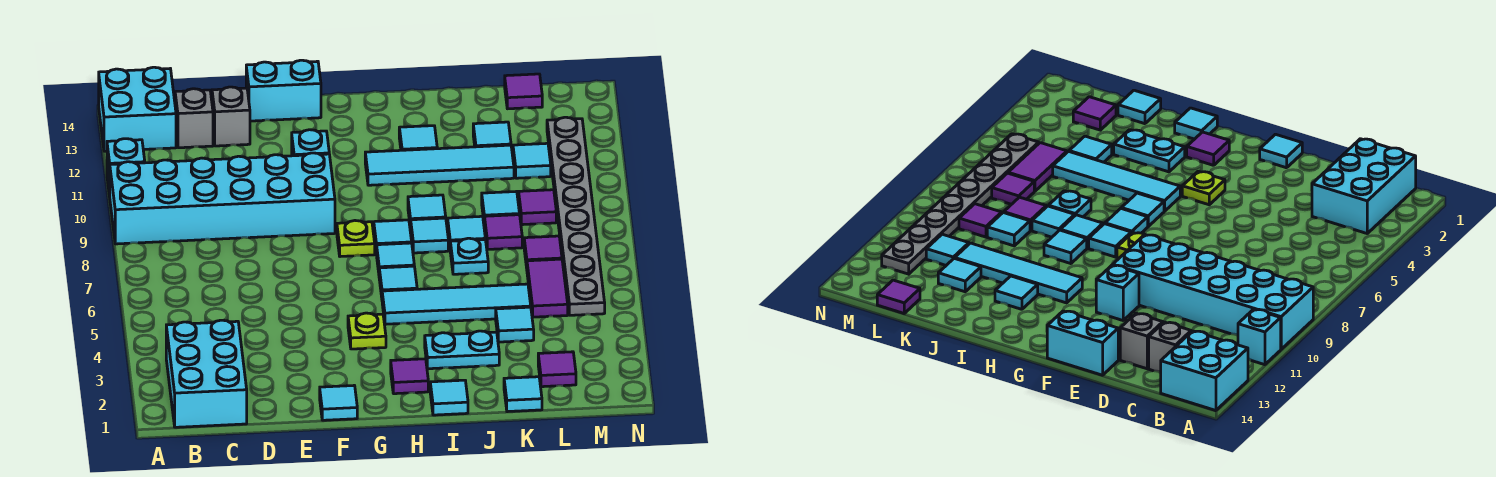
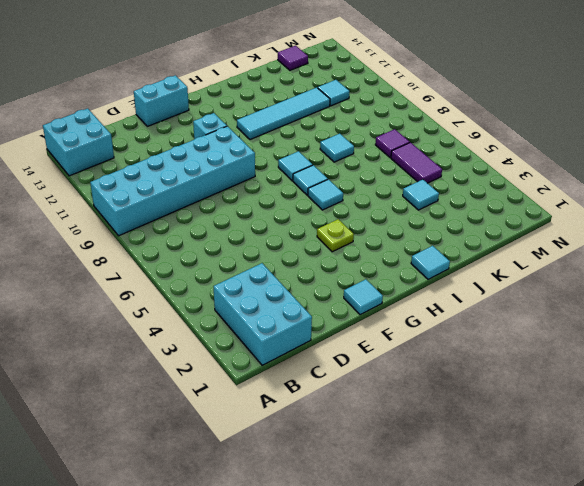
none -> cyan brick A11 level 1
none -> grey brick C13 level 1
none -> grey brick D13 level 1
none -> lime plate G8 level 1

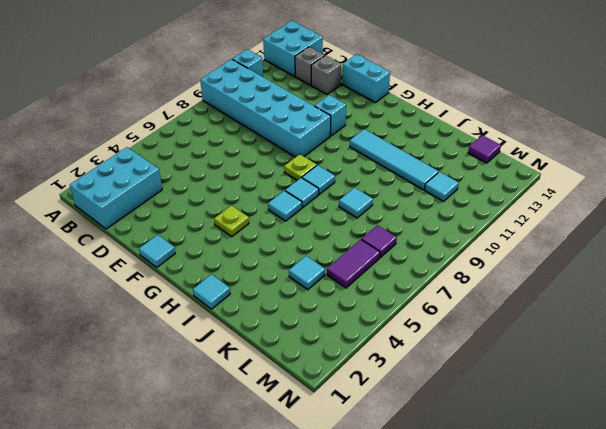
none -> purple tile H2 level 1
none -> cyan tile H5:K5 level 1
none -> cyan plate I3:J3 level 1
none -> cyan tile I8 level 1

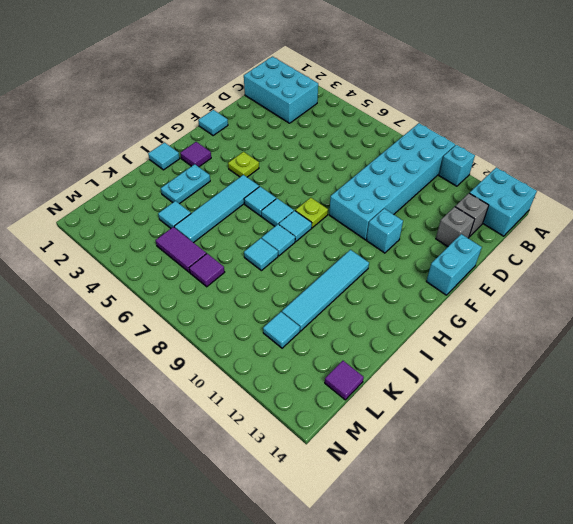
none -> cyan tile I9 level 1
none -> cyan tile I12 level 1
none -> cyan plate J7 level 1
none -> cyan tile K1 level 1

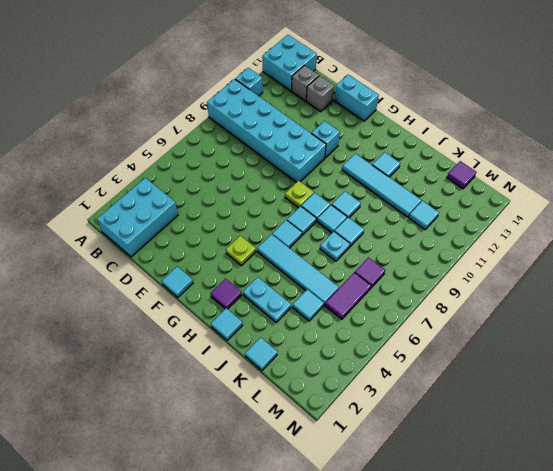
none -> purple tile K8 level 1
none -> cyan tile K9 level 1
none -> cyan tile K12 level 1
none -> purple tile L2 level 1

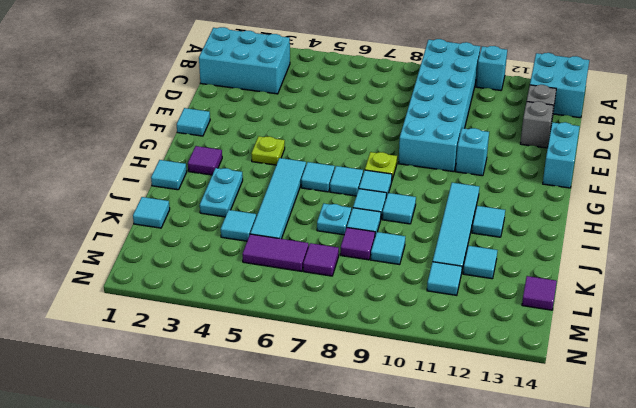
none -> purple tile L2 level 1
none -> purple tile L9 level 1
none -> grey plate M5:M12 level 1

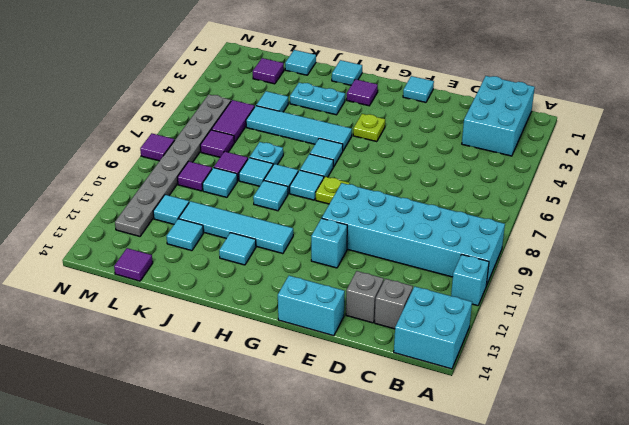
purple tile N8 level 1 -> none

